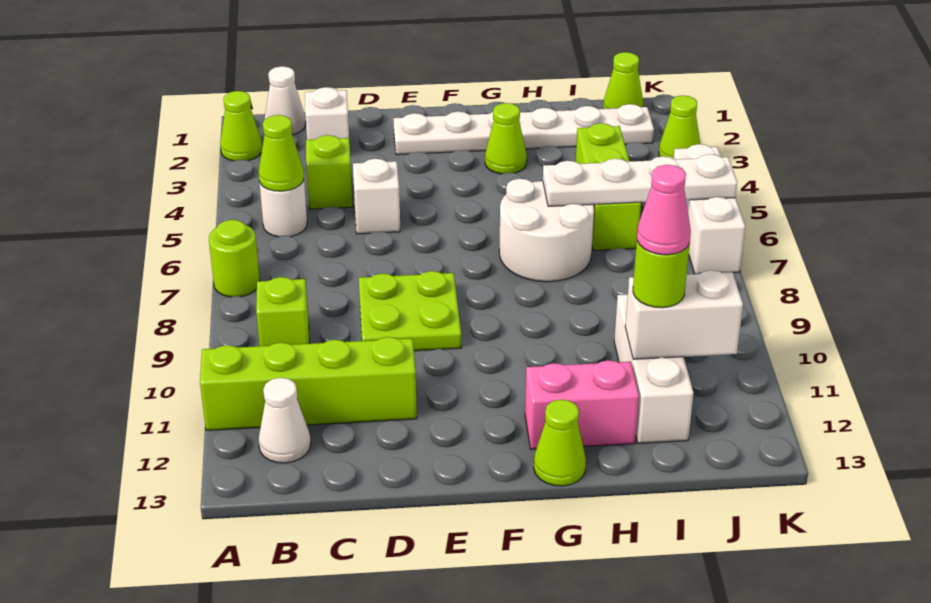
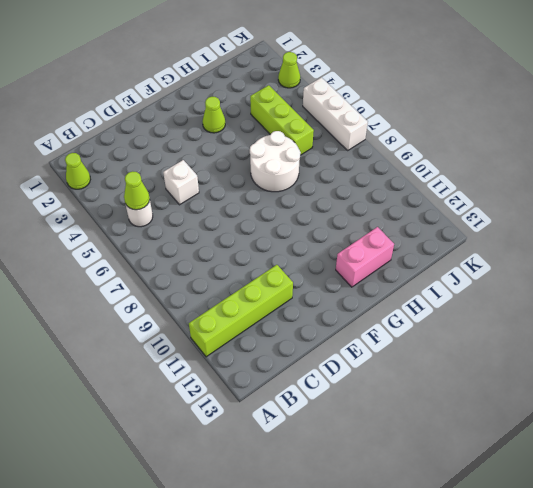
none -> lime round brick A7 level 1
none -> white cone B1 level 1
none -> lime brick B9 level 1

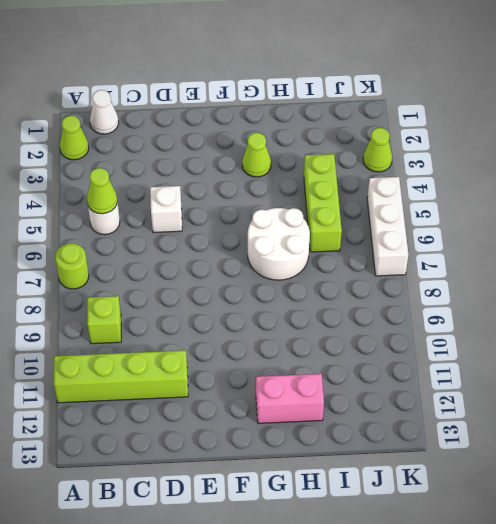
none -> white cone B12 level 1
none -> white brick C2 level 1
none -> lime brick C4 level 1

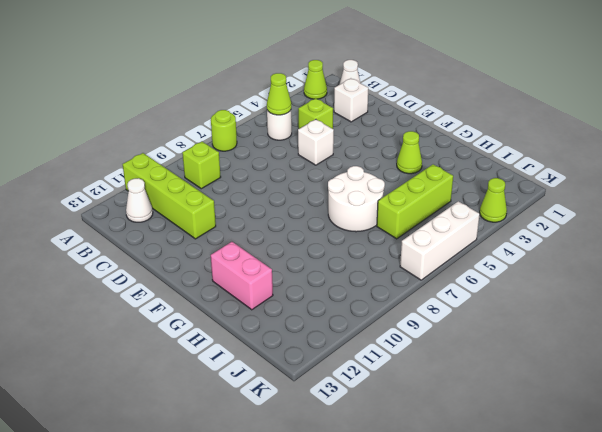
none -> lime plate D8:E9 level 1
none -> white plate E2:J2 level 1
none -> lime cone G13 level 1

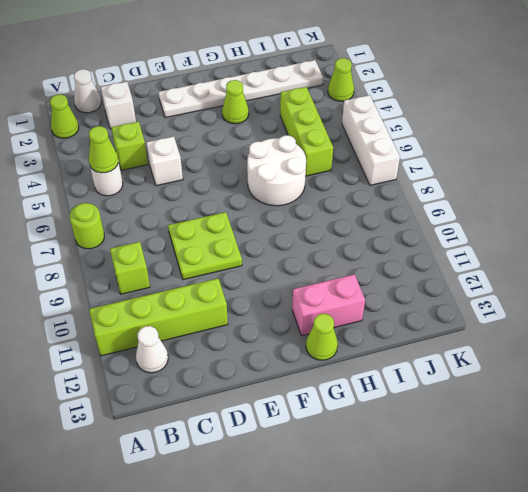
none -> white brick I10:I12 level 1
none -> lime cone J1 level 1
none -> white plate H6:K6 level 2

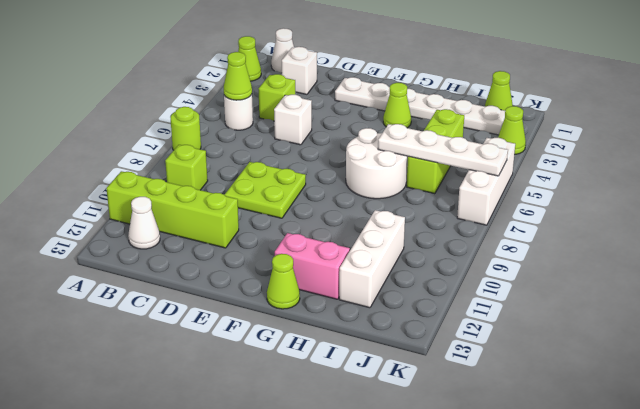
none -> white brick I11:J11 level 2
none -> lime round brick I11 level 3
none -> pink cone I11 level 4

